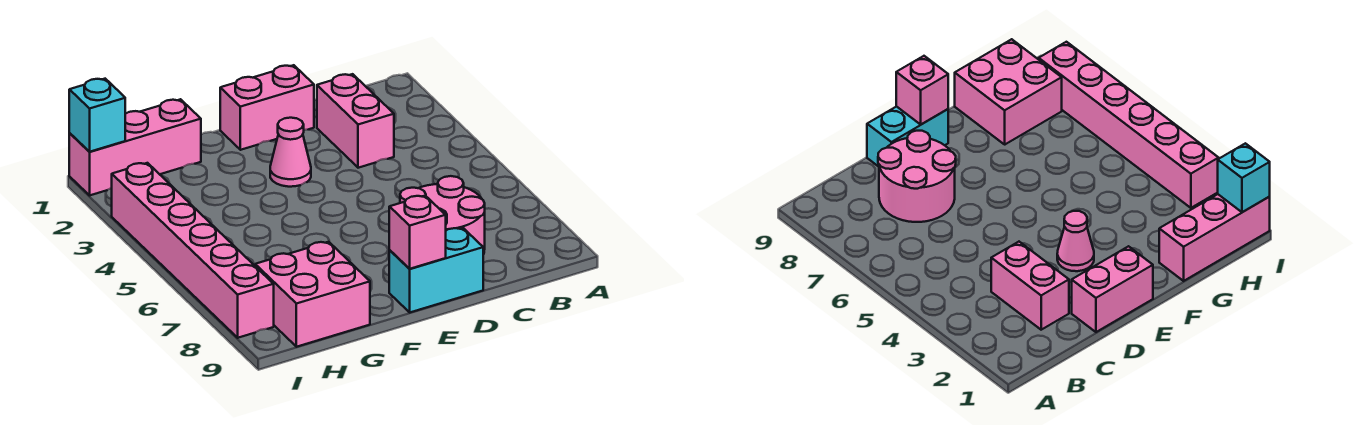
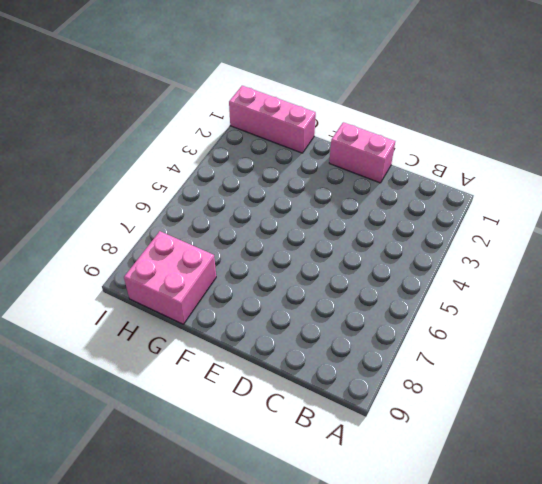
none -> pink brick C2:C3 level 1
none -> pink round brick C7:D8 level 1

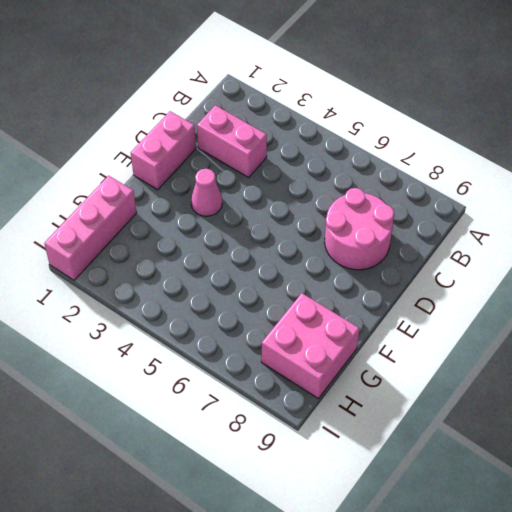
none -> cyan brick D9:E9 level 1
none -> pink brick I3:I8 level 1

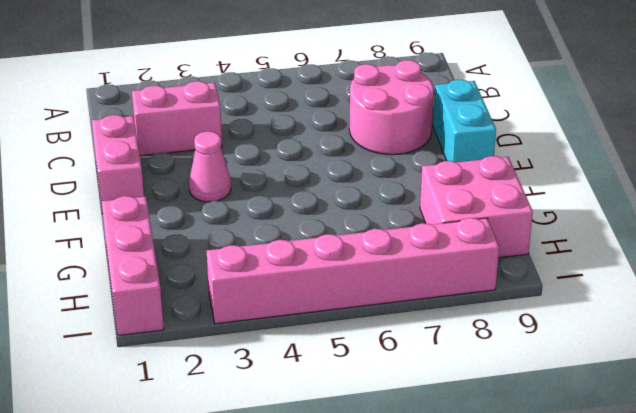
none -> pink brick E9 level 2
none -> cyan brick I1 level 2

